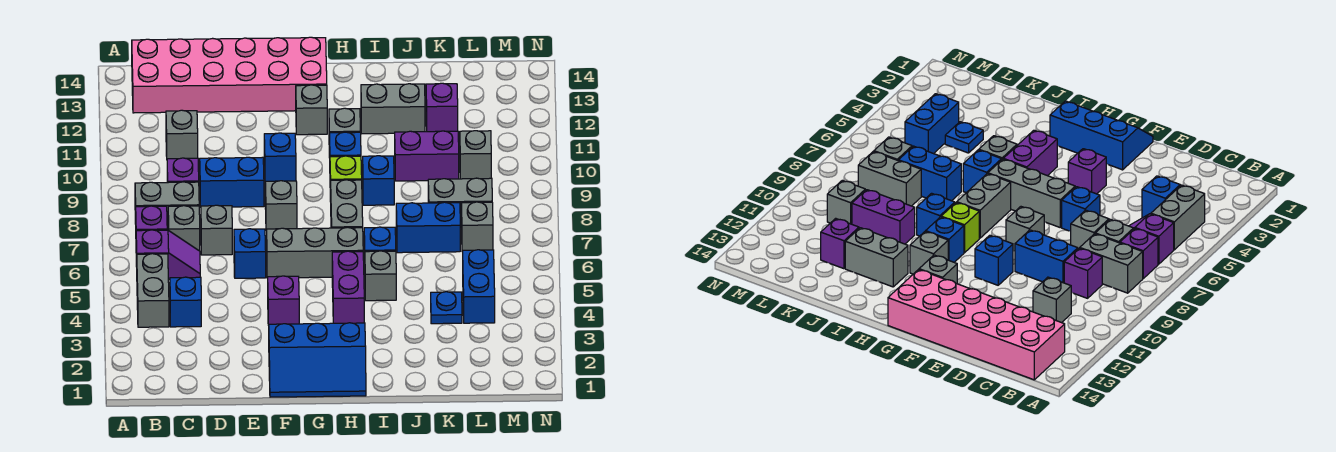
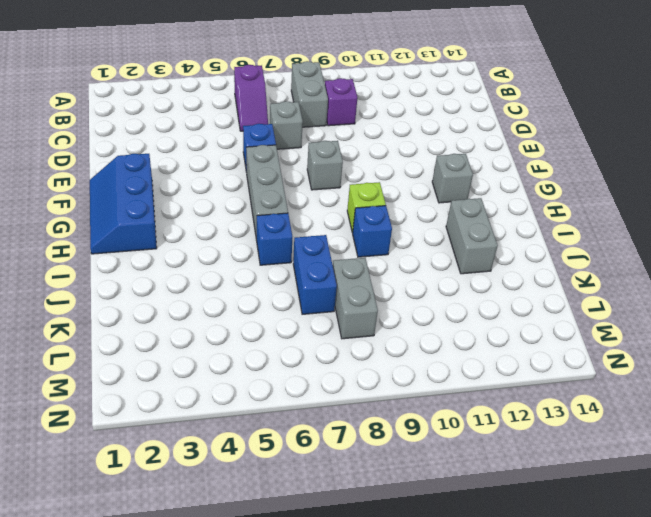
none -> grey brick B4:B5 level 1
none -> purple brick B7 level 1
none -> pink brick B13:G14 level 1
none -> blue brick C4 level 1

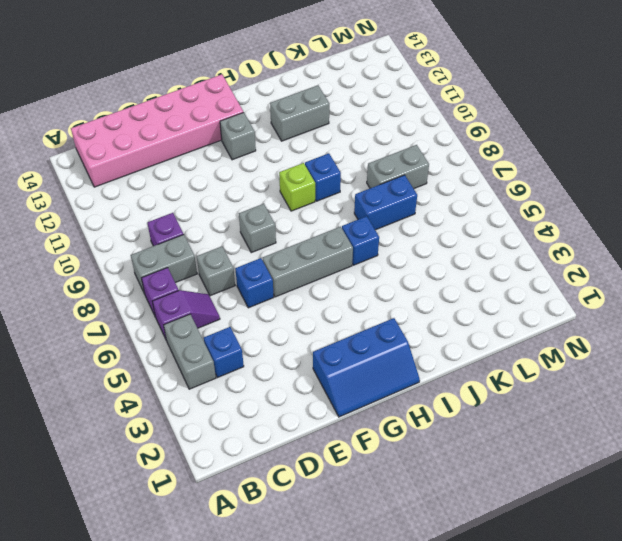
none -> grey brick C7 level 1
none -> grey brick C11 level 1
none -> blue brick D9:E9 level 1
none -> purple brick F4 level 1

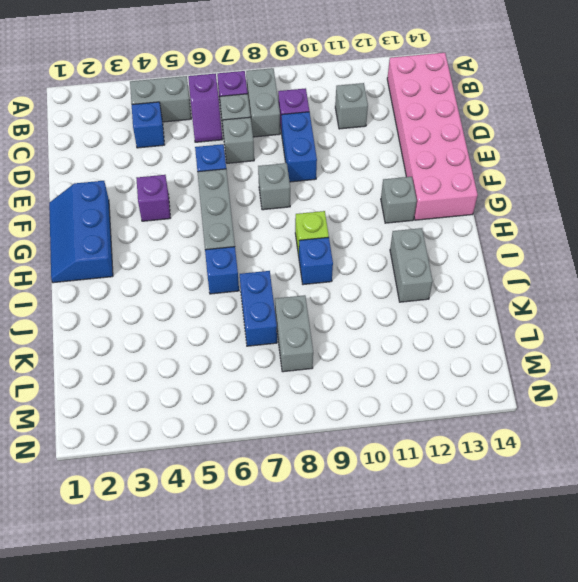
none -> blue brick F10 level 1
none -> purple brick H4:H5 level 1
none -> grey brick H7:H8 level 1
none -> blue brick H10 level 1

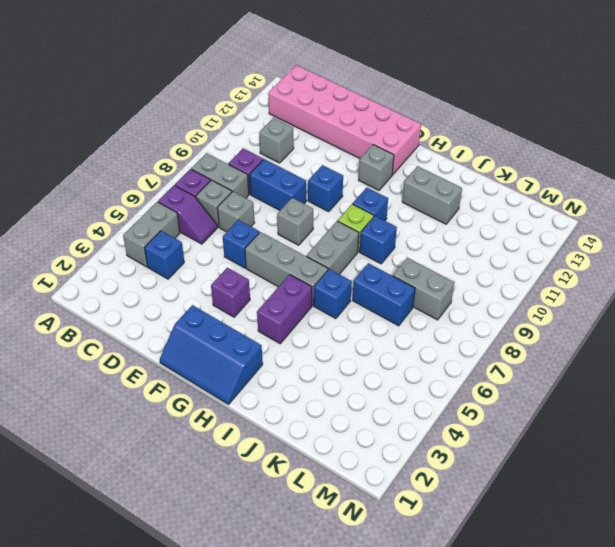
none -> grey brick H11 level 1
none -> grey brick I5 level 1
none -> purple brick J10:K10 level 1
none -> blue plate K4 level 1

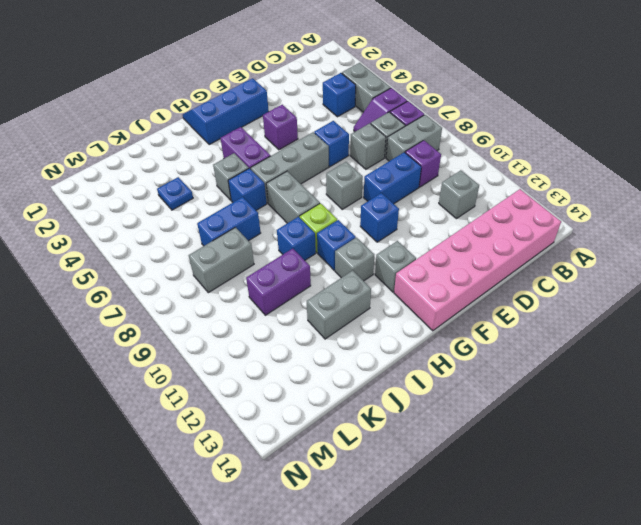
none -> purple brick K12 level 1
none -> blue brick L4:L5 level 1
none -> grey brick L7 level 1
none -> grey brick L10 level 1

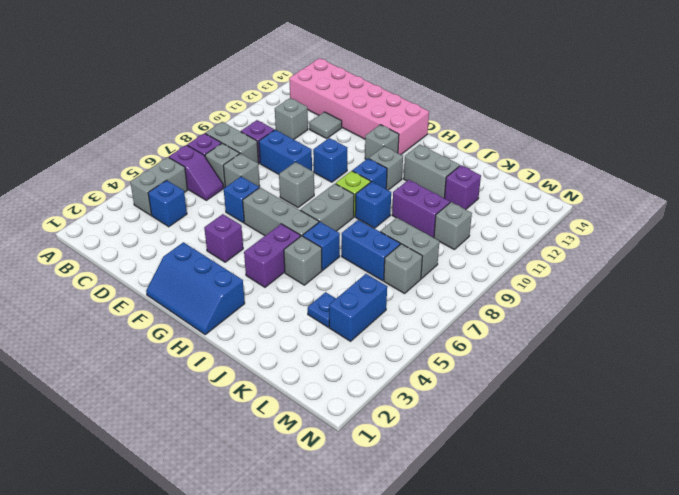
grey tile D12 level 1 -> none

